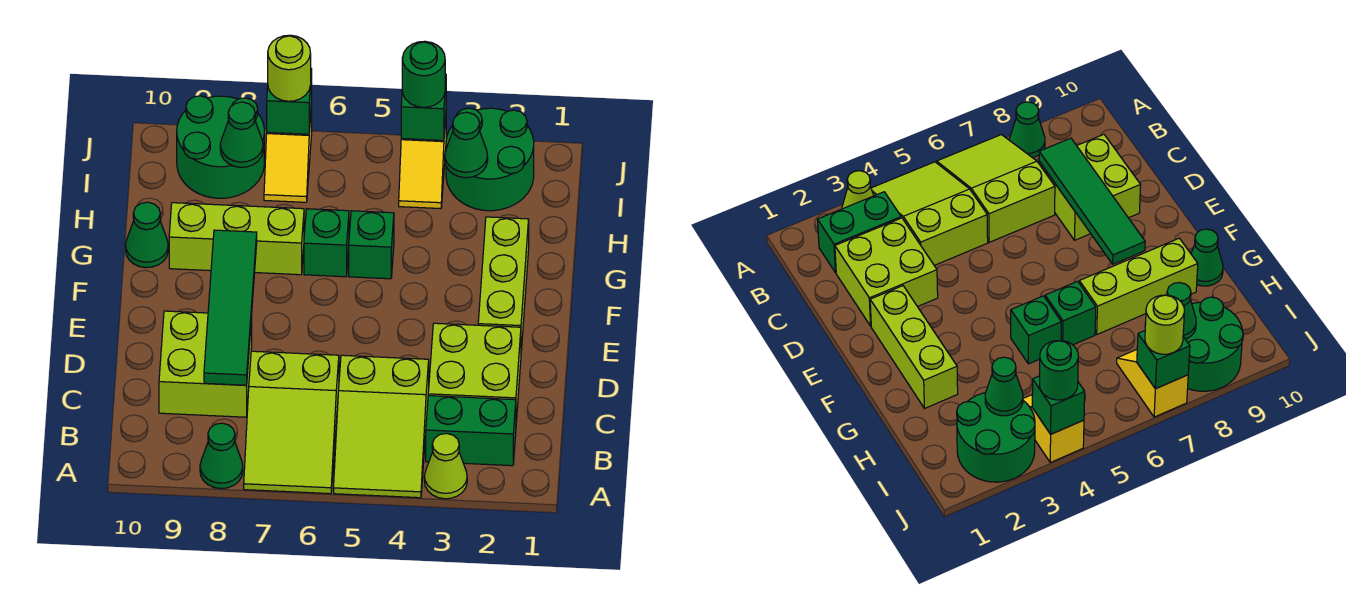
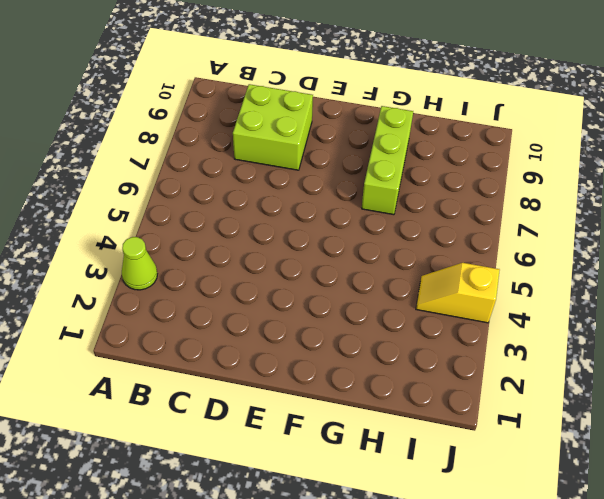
none -> lime slope A4:C5 level 1 top C
none -> lime slope A6:C7 level 1 top C
none -> green cone A8 level 1

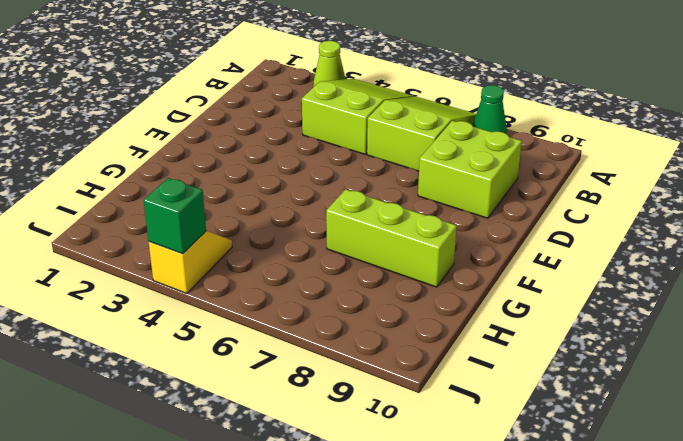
none -> green brick B2:B3 level 1
none -> lime brick C2:D3 level 1
none -> lime brick E2:G2 level 1

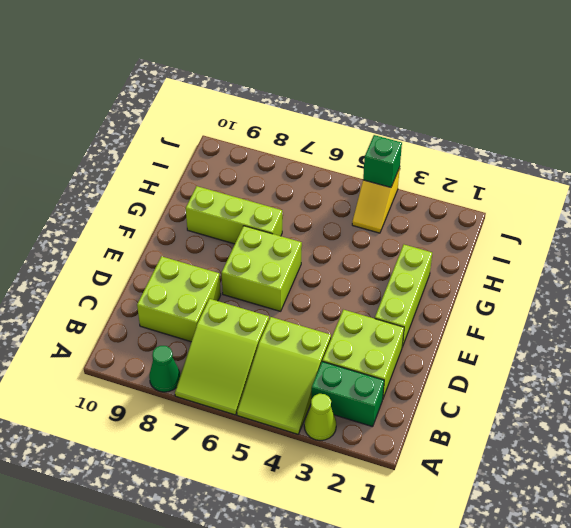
lime brick E6:F7 level 1 -> none
none -> green brick G5 level 1
none -> green brick G6 level 1
none -> green cone G10 level 1

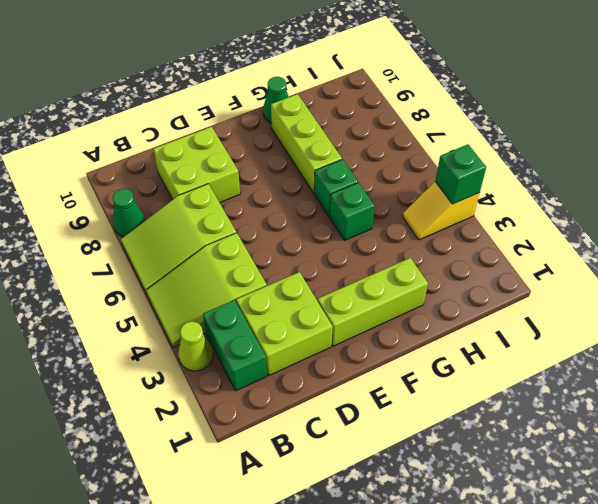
none -> green round brick I2:J3 level 1
none -> yellow slope I7:J7 level 1 top J
none -> green round brick I8:J9 level 1

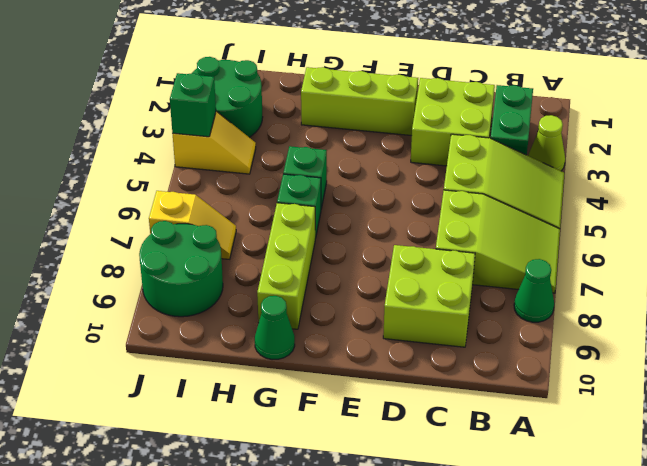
none -> green tile C8:F8 level 2
none -> green cone I3 level 2
none -> green cone I8 level 2

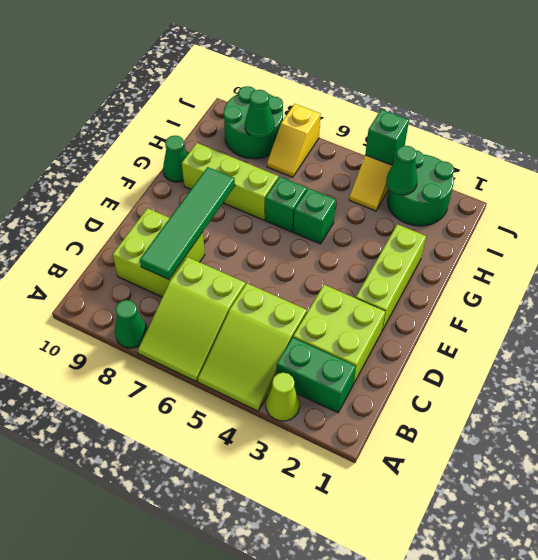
none -> green brick J7 level 2
none -> green round brick J4 level 3
none -> lime round brick J7 level 3

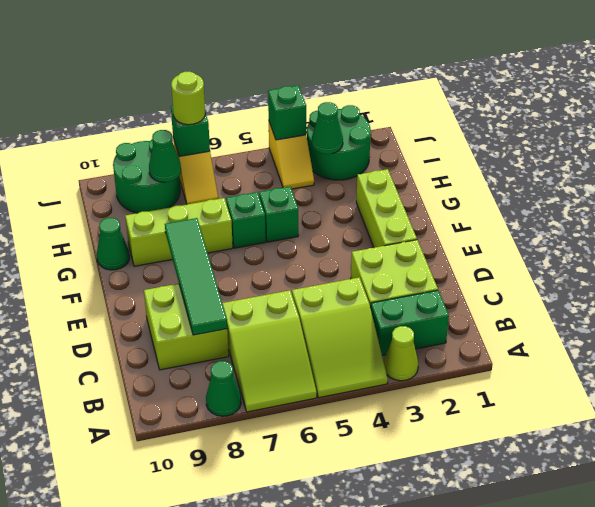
none -> green round brick J4 level 3

